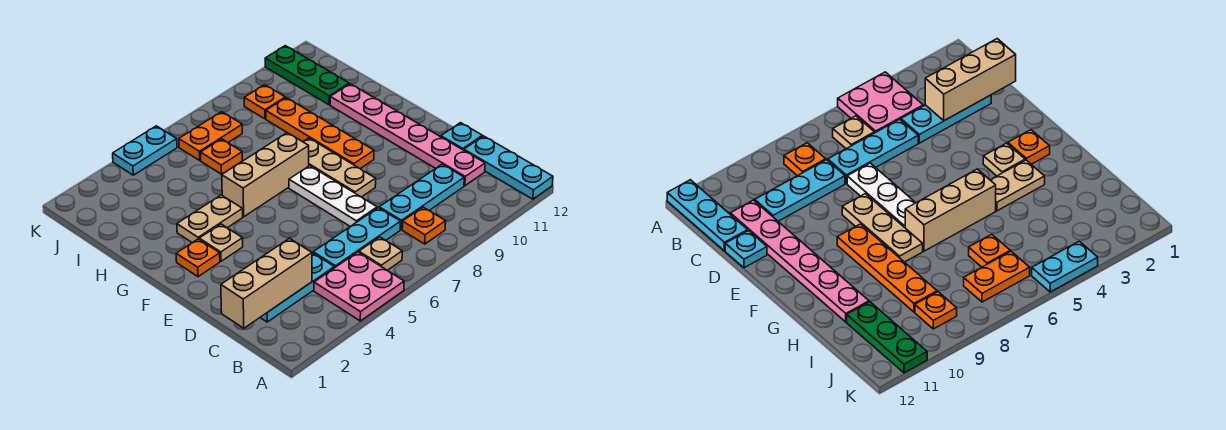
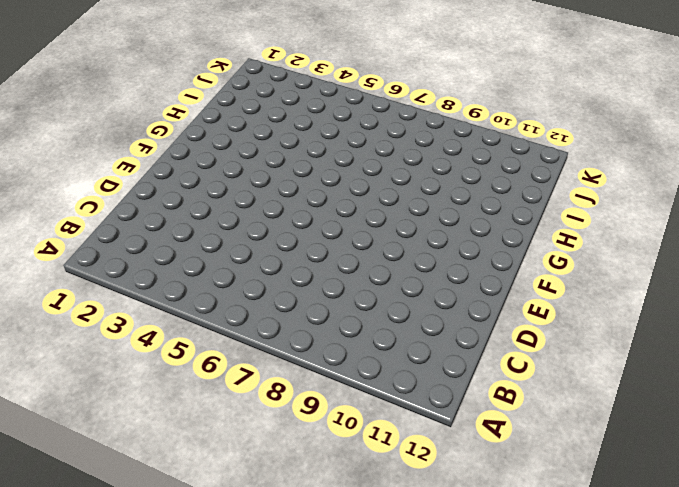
none -> pink plate A4:B5 level 1
none -> cyan plate A12:C12 level 1
none -> tan plate B6 level 1

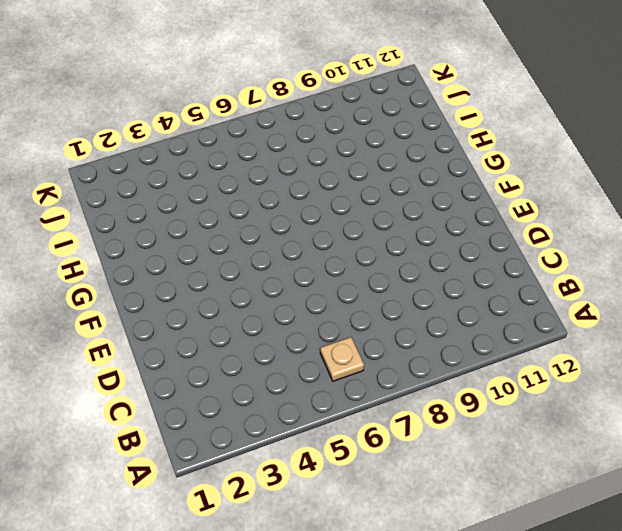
none -> pink plate A4:B5 level 1
none -> cyan plate A12:C12 level 1
none -> orange plate B8 level 1

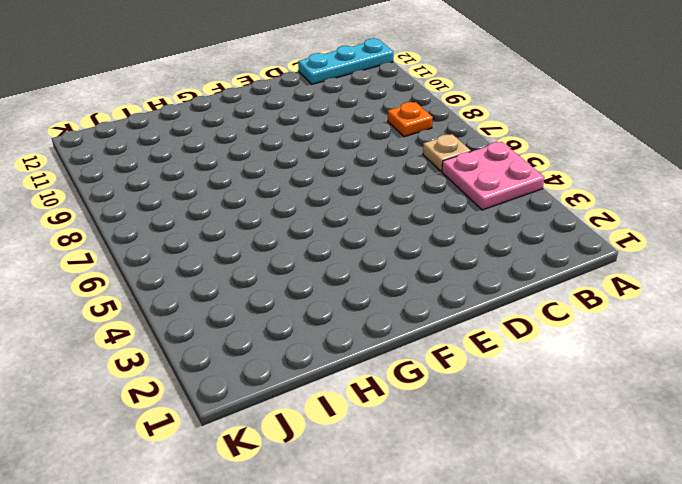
none -> cyan plate C2:C4 level 1
none -> cyan plate C5:C7 level 1
none -> cyan plate C8:C10 level 1

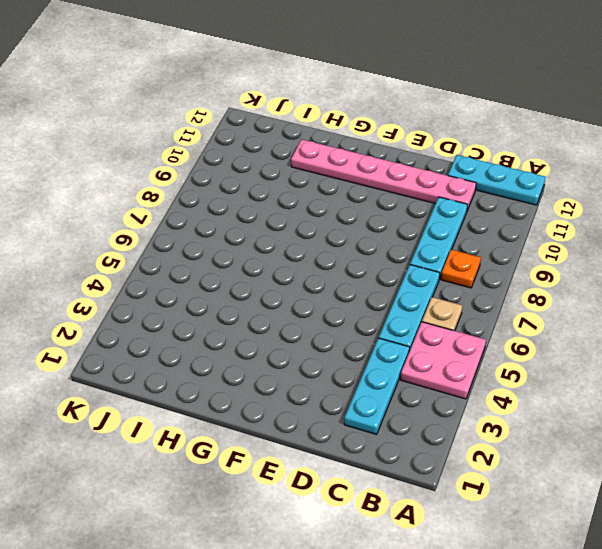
none -> white plate D7:F7 level 1
none -> cyan plate D12 level 1
none -> tan plate E8:G8 level 1

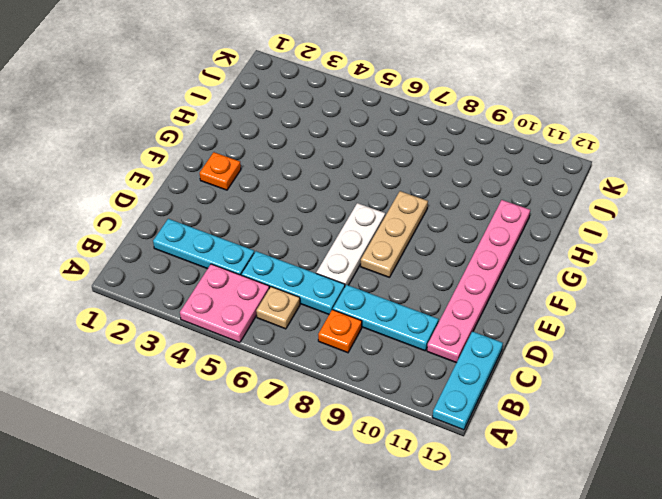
none -> cyan plate D12 level 1
none -> tan plate F3 level 1
none -> orange plate F9:I9 level 1

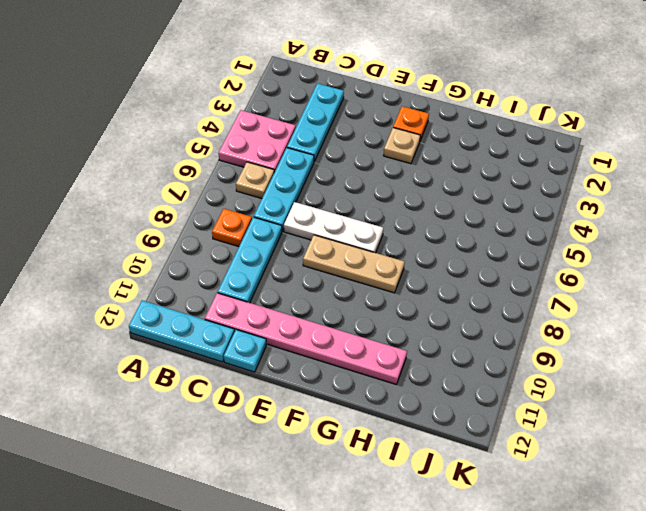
none -> orange plate F9:I9 level 1
none -> tan plate G3:G4 level 1
none -> tan brick G5:G7 level 1

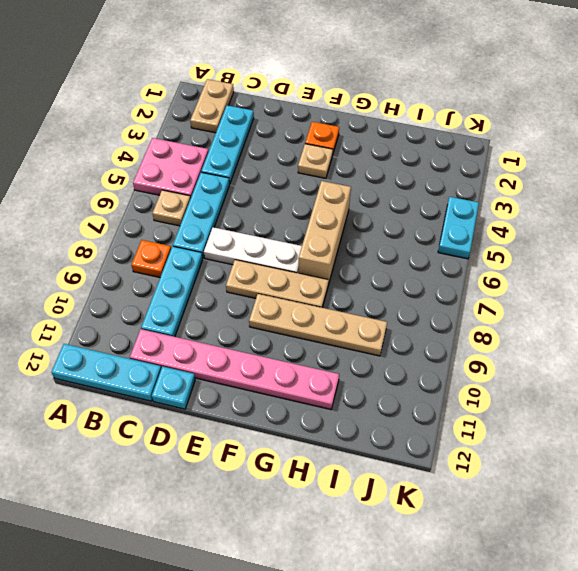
tan plate B1:B2 level 1 -> tan plate G3:G4 level 1
tan plate F9:I9 level 1 -> orange plate F9:I9 level 1
none -> orange plate I6 level 1
none -> green plate I11:K11 level 1
none -> orange plate J6:J7 level 1

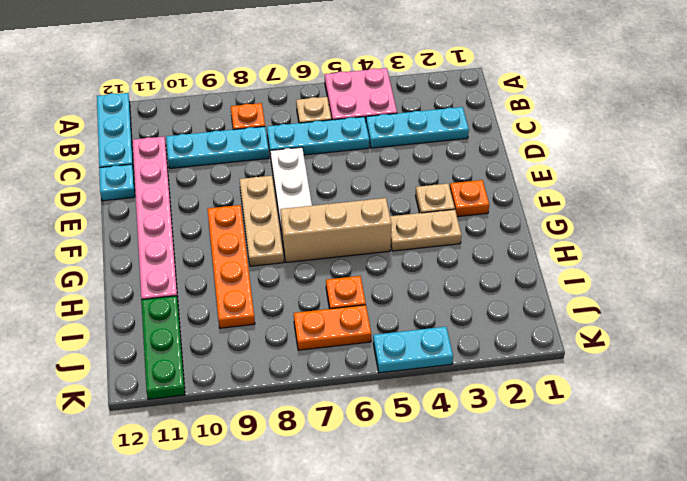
none -> orange plate J9 level 1
none -> tan brick C1:C3 level 2

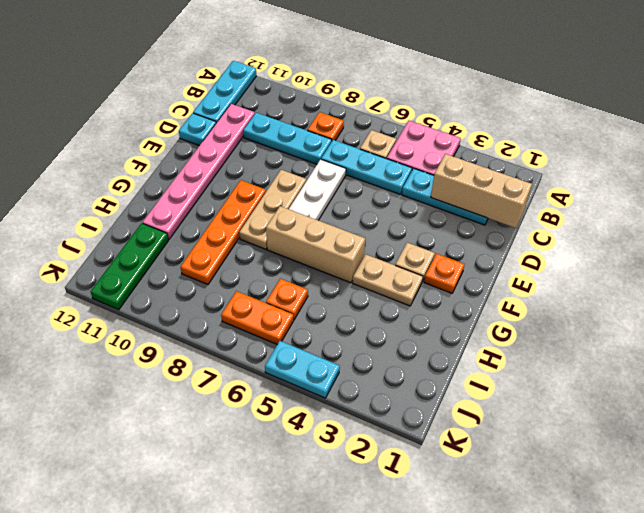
none -> orange plate J9 level 1

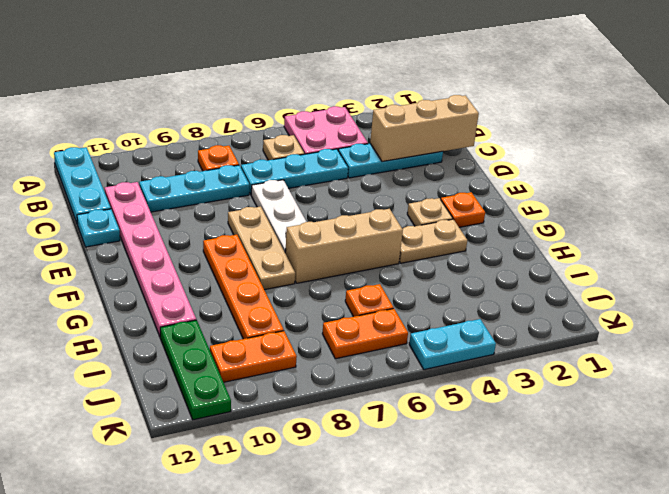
orange plate J9:J10 level 1 -> orange plate J9 level 1

